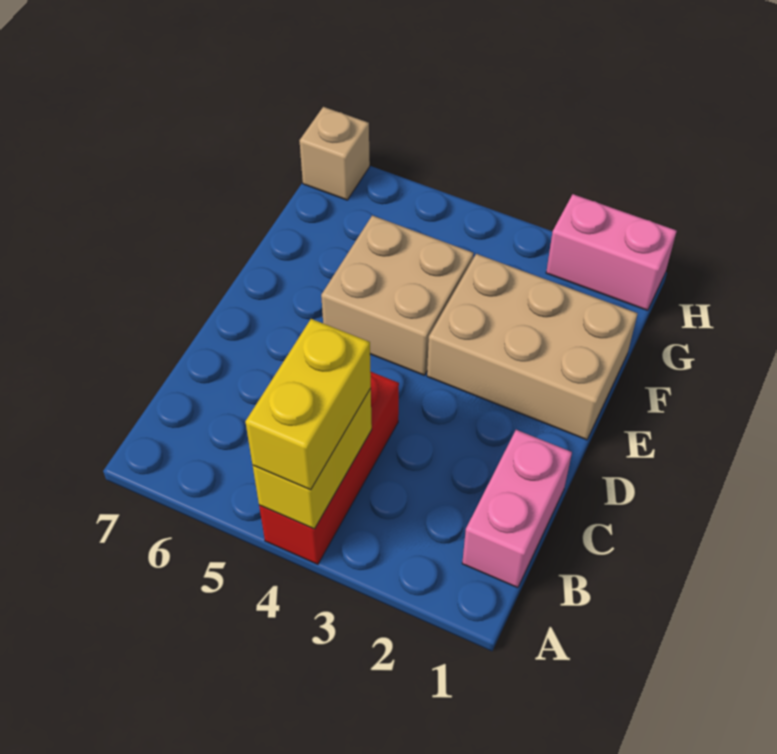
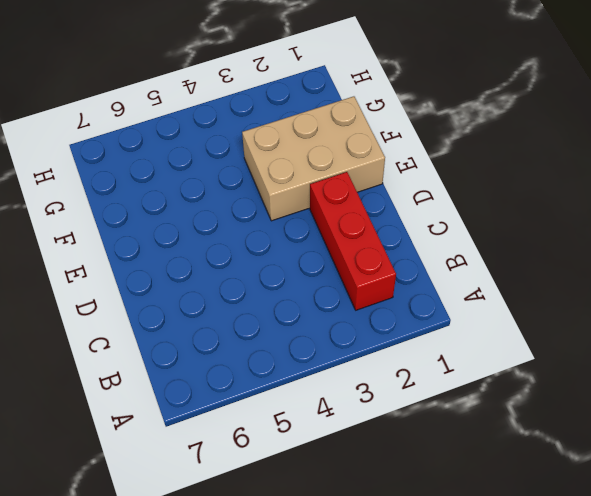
red brick B2:D2 level 1 -> red brick A4:C4 level 1
none -> pink brick B1:C1 level 1
none -> tan brick E4:F5 level 1

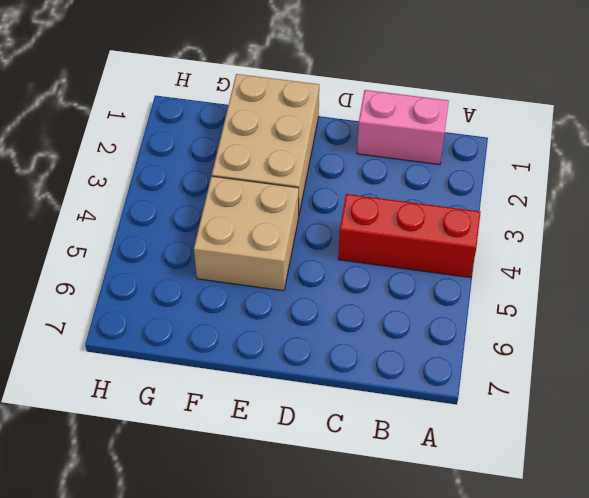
none -> pink brick H1:H2 level 1
none -> tan brick H7 level 1

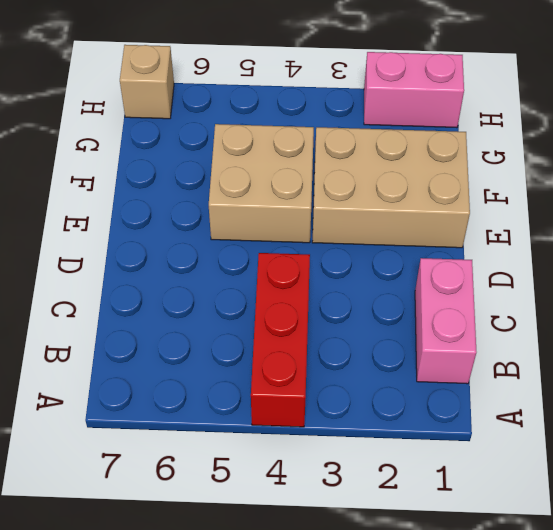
none -> yellow brick A4:B4 level 2
none -> yellow brick A4:B4 level 3

